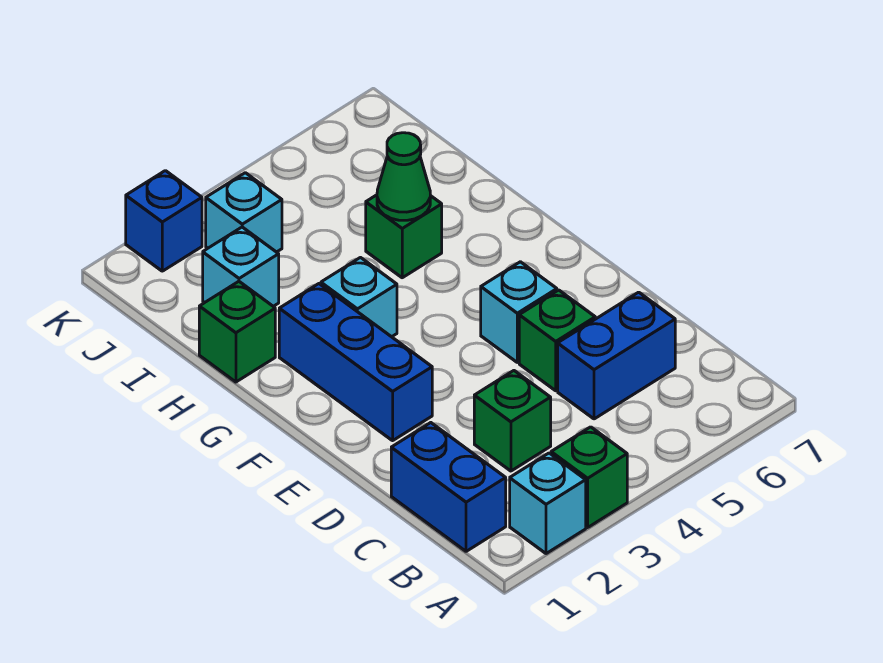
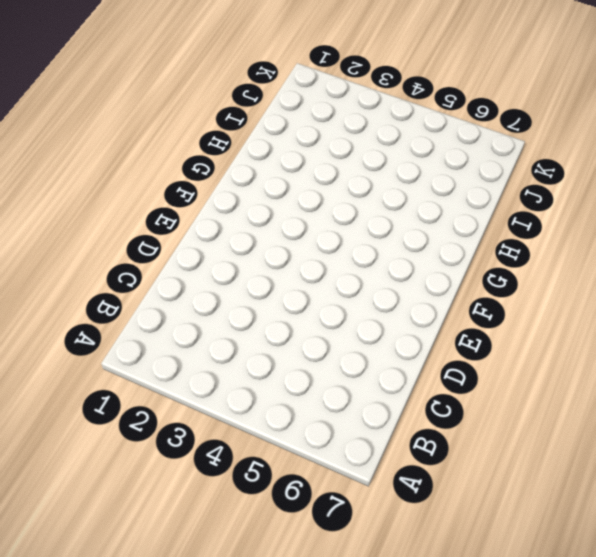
none -> cyan brick A2 level 1
none -> green brick A3 level 1
none -> blue brick B1:C1 level 1

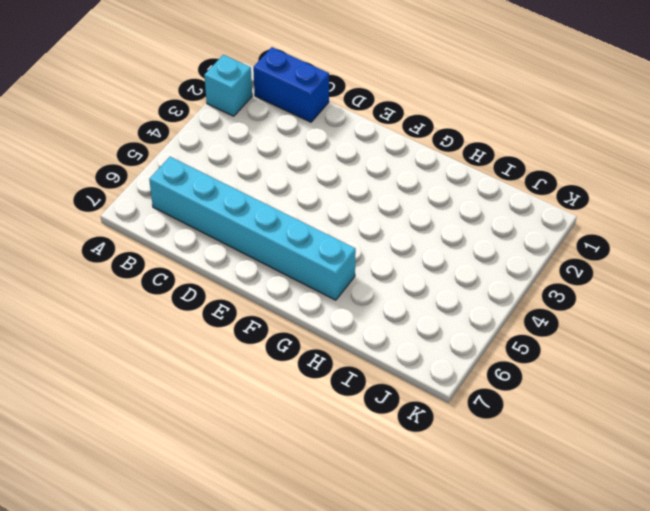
cyan brick B6:G6 level 1 -> blue brick C5:C6 level 1
none -> green brick A3 level 1
none -> green brick C3 level 1
none -> green brick D5 level 1

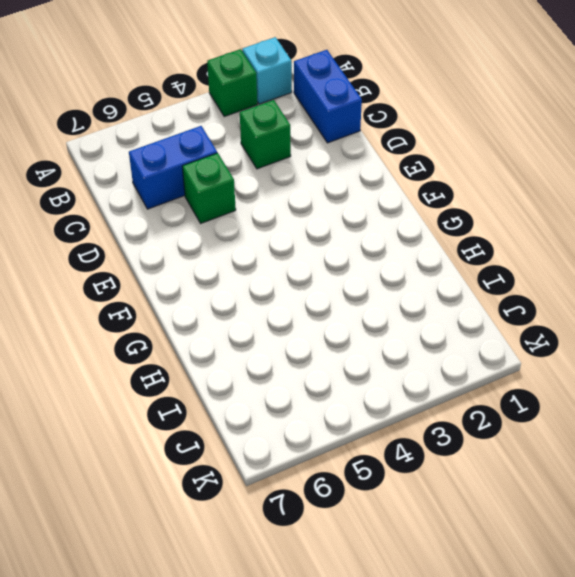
none -> blue brick E2:G2 level 1
none -> cyan brick E5 level 1
none -> cyan brick G3 level 1

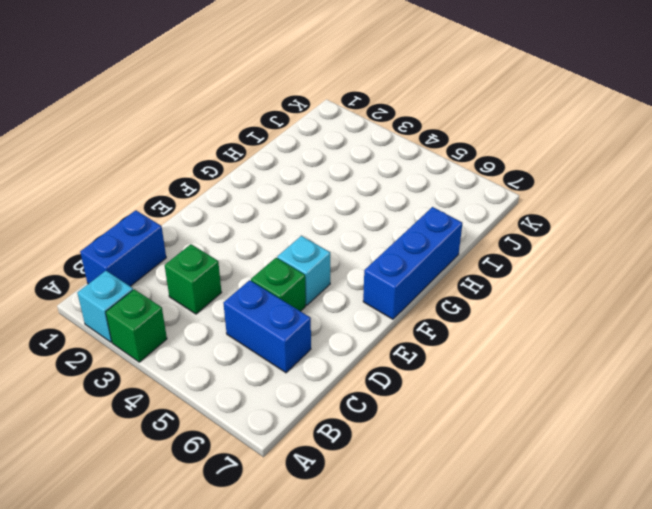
blue brick F7:H7 level 1 -> blue brick E2:G2 level 1
none -> cyan brick G3 level 1
none -> green brick H1 level 1
none -> green brick H5 level 1

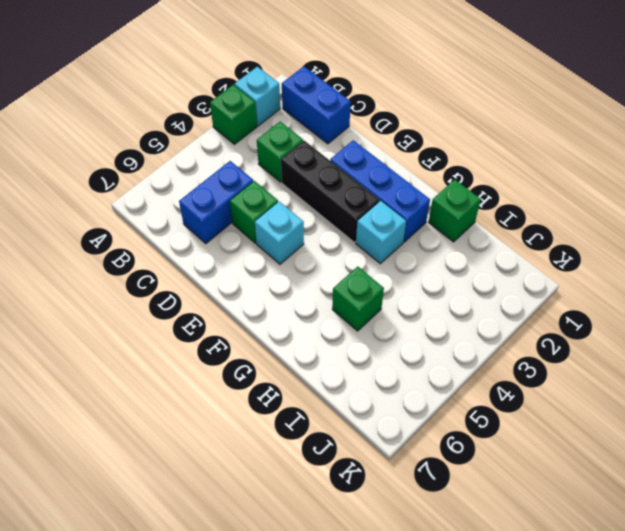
black brick D3:F3 level 1 -> none
none -> cyan brick I2 level 1
none -> cyan brick J3 level 1
none -> blue brick K2 level 1

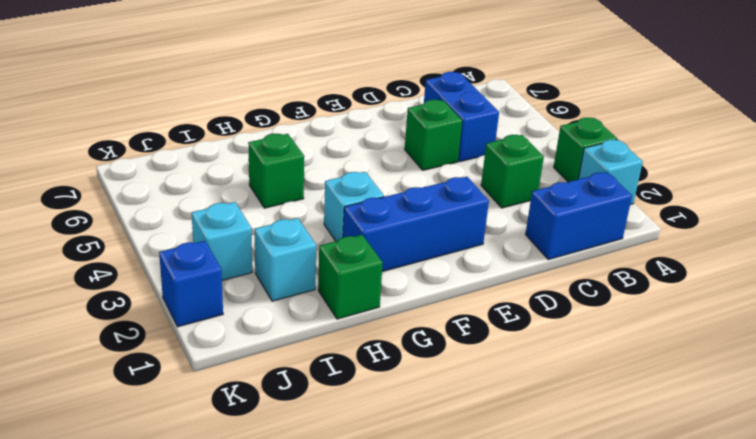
none -> cyan brick E5 level 1
none -> green cone H5 level 2

